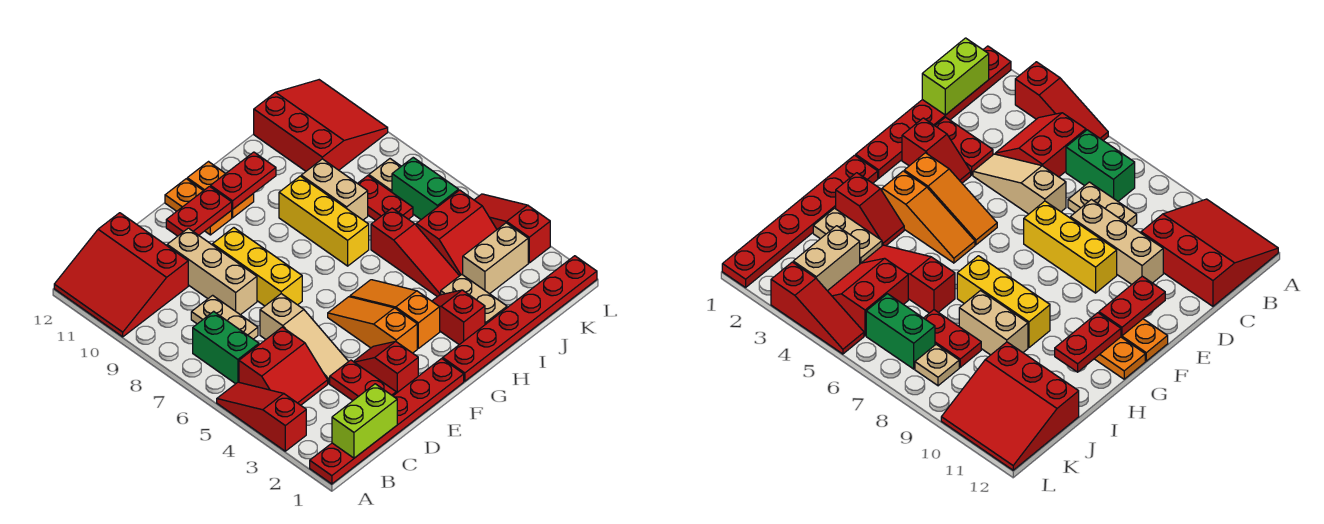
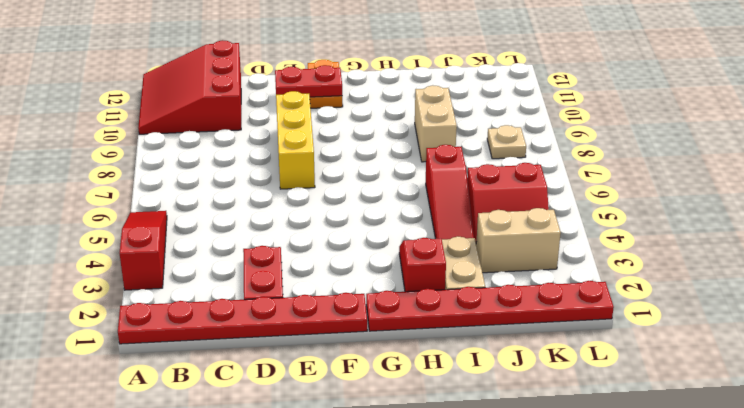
none -> red slope B4:C5 level 1 top 5
none -> green brick B6:B7 level 1
none -> tan plate C7:C8 level 1
none -> tan slope D4:D6 level 1 top 6

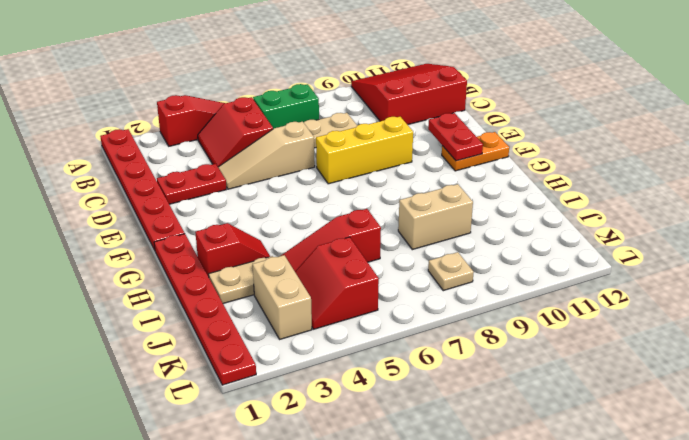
none -> tan brick D8:D10 level 1
none -> red slope E2:E3 level 1 top 2
none -> orange slope F3:F5 level 1 top 3
none -> orange slope G3:G5 level 1 top 3

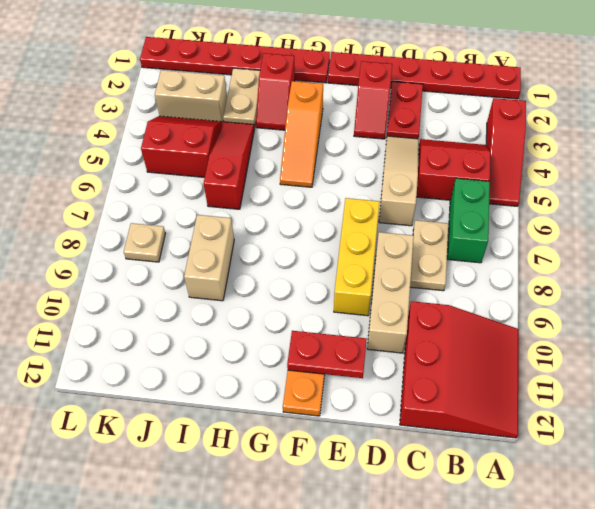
none -> orange slope F3:F5 level 1 top 3
none -> orange plate G11:G12 level 1
none -> yellow brick H7:H9 level 1
none -> red plate J7:J8 level 1

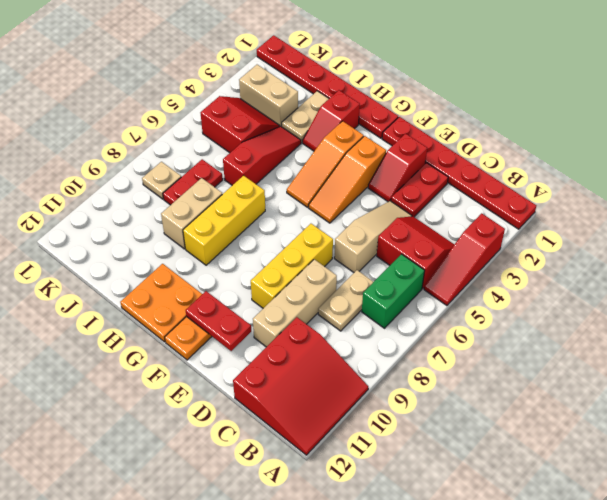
orange plate G11:H12 level 1 -> orange plate G11:G12 level 1
none -> red slope J10:L12 level 1 top J
none -> green brick K6:K7 level 1
none -> red slope L3:L5 level 1 top 3
none -> lime brick B1:C1 level 2

